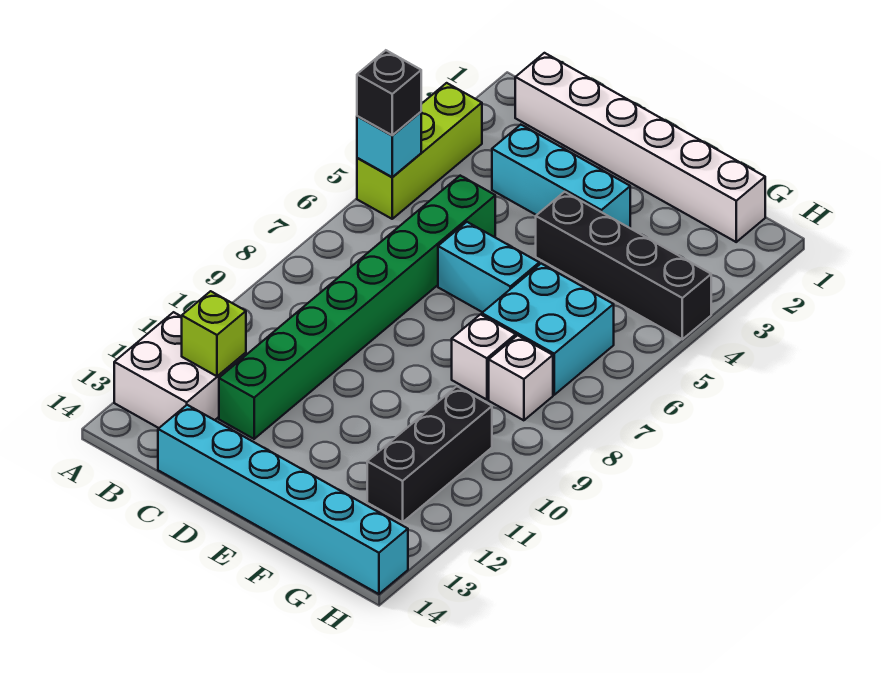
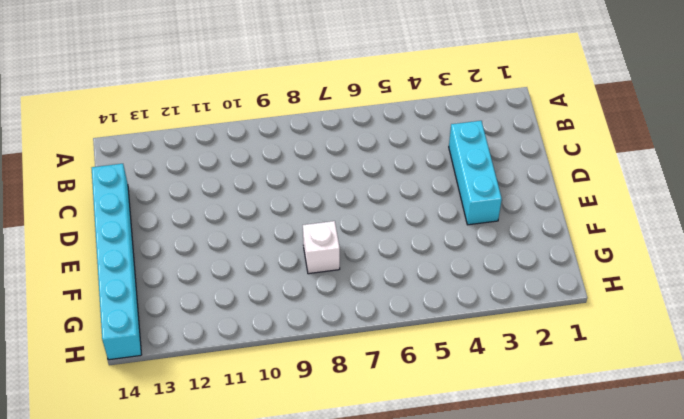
none -> lime brick A3:A5 level 1
none -> white brick A12:B13 level 1
none -> white brick B1:G1 level 1

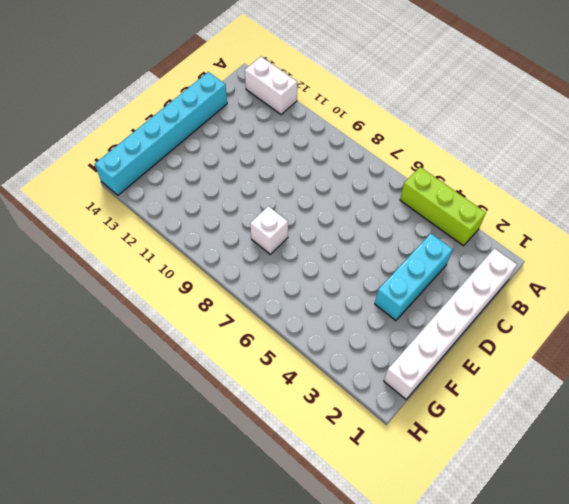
white brick A12:A13 level 1 -> white brick A12:B13 level 1
none -> green brick C5:C12 level 1
none -> cyan brick D6:E6 level 1
none -> black brick E4:H4 level 1

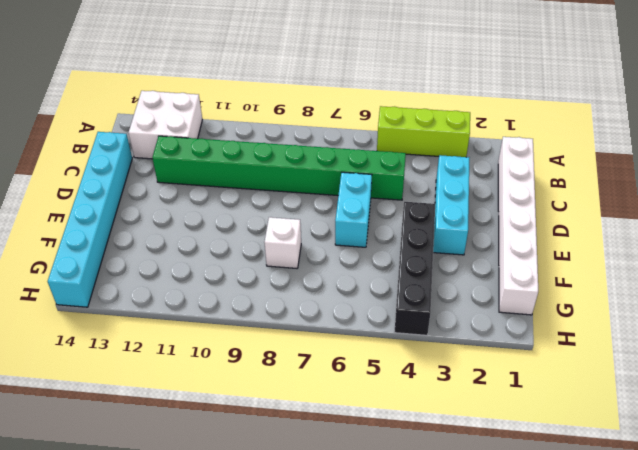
none -> cyan brick F6:G7 level 1
none -> white brick G8 level 1
none -> black brick G10:G12 level 1

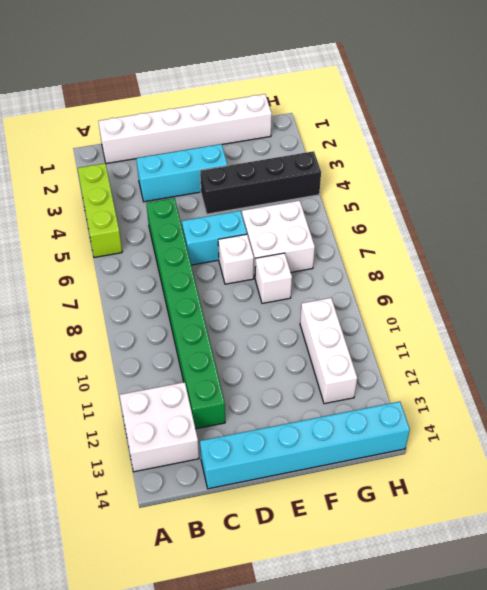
white brick E7 level 1 -> white brick G8 level 1
white brick F6:G7 level 1 -> cyan brick F6:G7 level 1
white brick G10:G12 level 1 -> black brick G10:G12 level 1
none -> cyan brick A5 level 2
none -> lime brick B12 level 2
none -> black brick A5 level 3

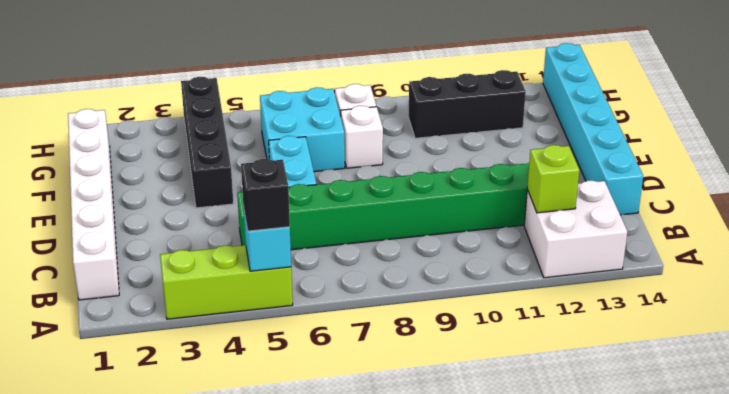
none -> cyan brick C3:E3 level 1

